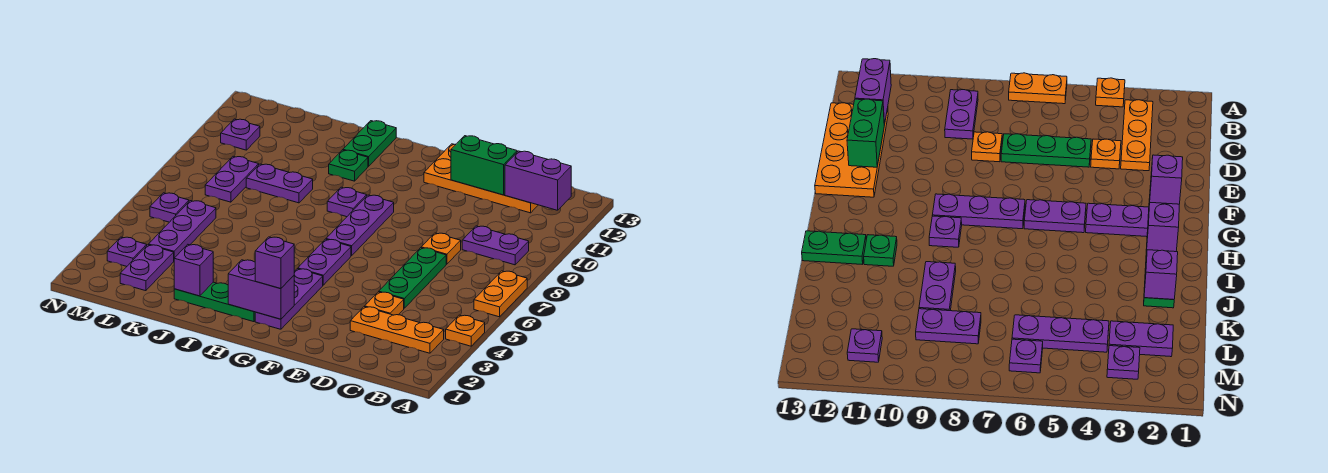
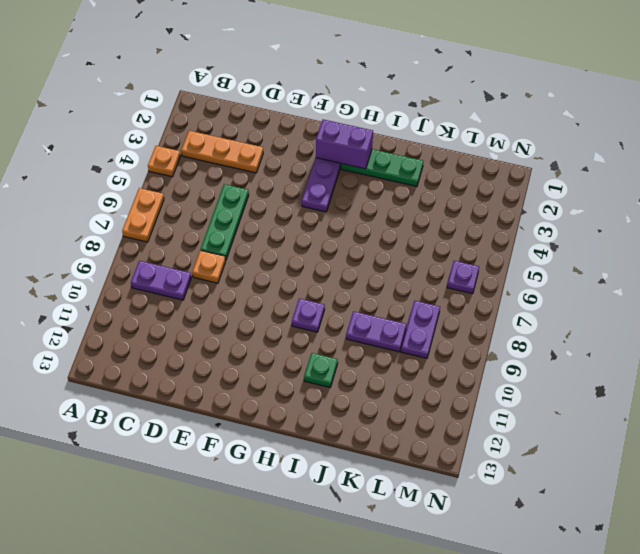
none -> orange plate C12:F13 level 1
none -> orange plate D4 level 1
none -> purple plate G5:G6 level 1

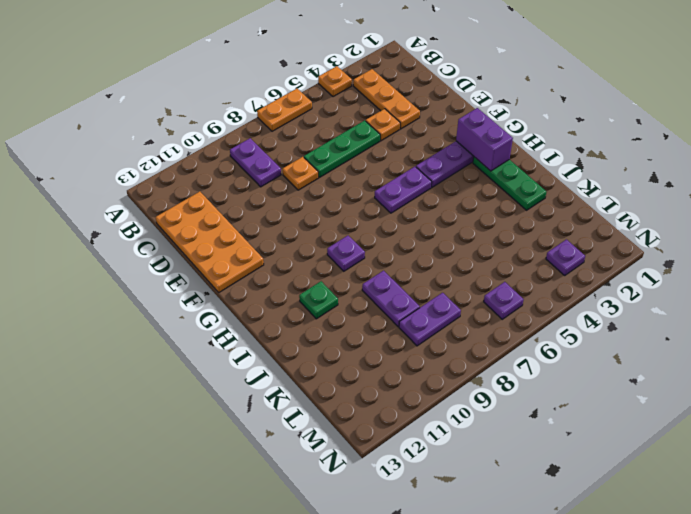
none -> purple plate G7:G9 level 1
none -> green plate I12:I13 level 1
none -> purple plate L2:L3 level 1

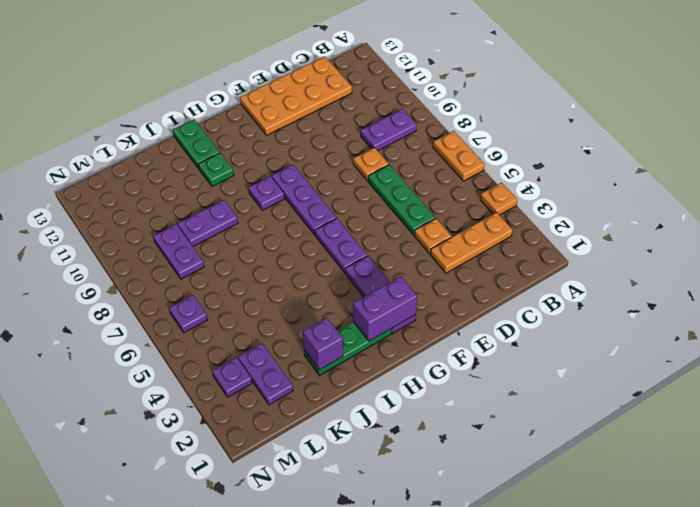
none -> purple plate L4:L6 level 1
none -> purple plate M11 level 1
none -> purple brick B12:C12 level 2

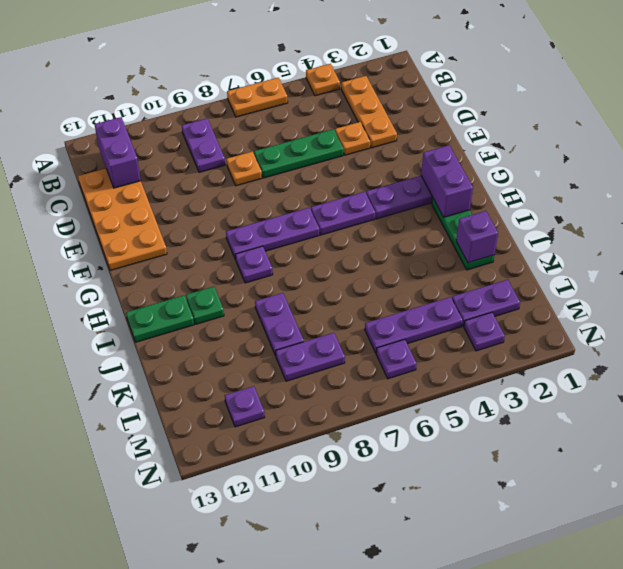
none -> green brick D12:E12 level 2
none -> purple brick G2 level 3

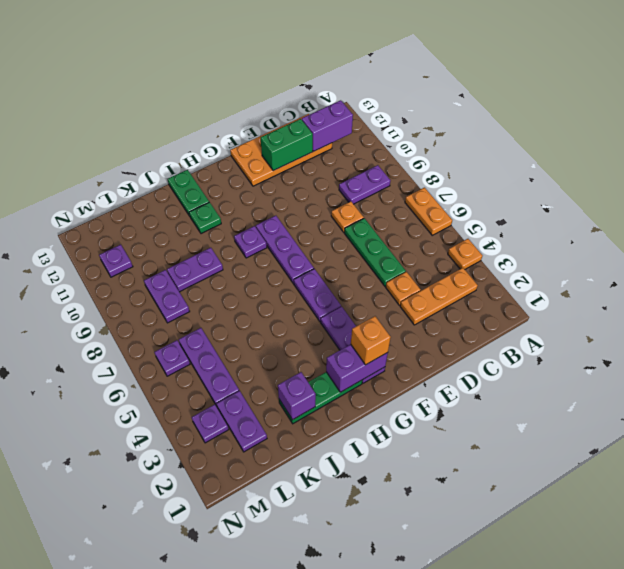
orange brick G2 level 3 -> purple brick G2 level 3

